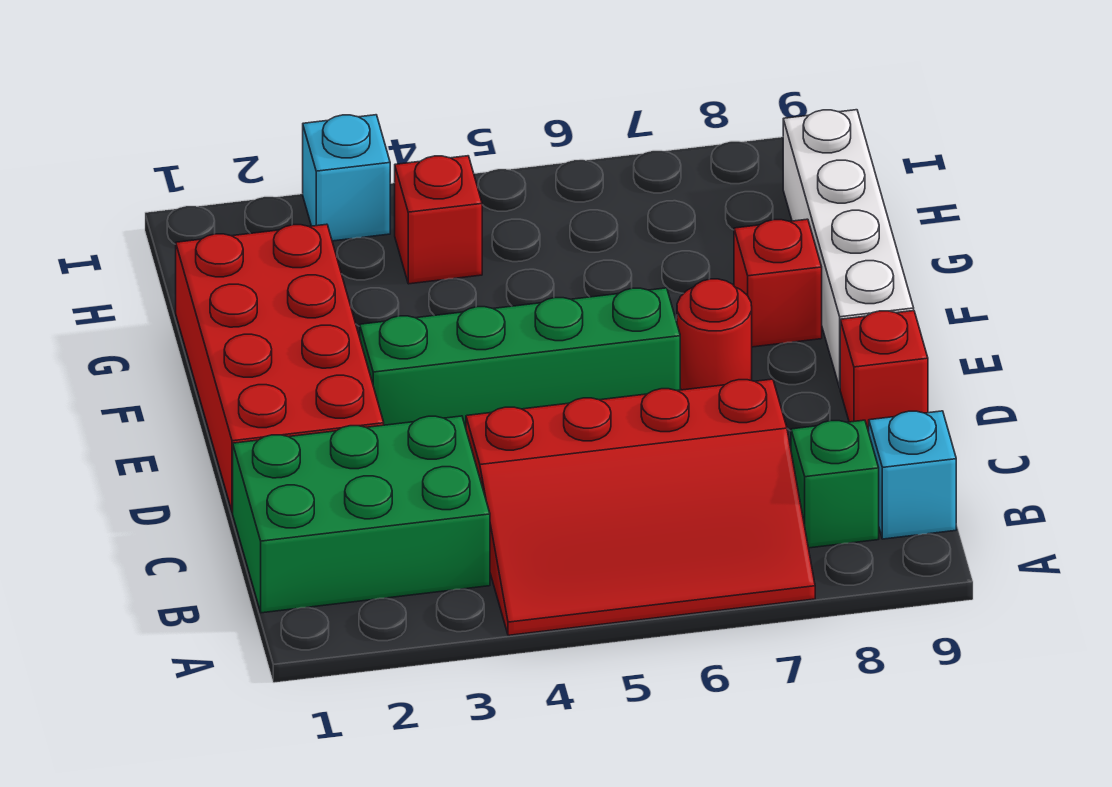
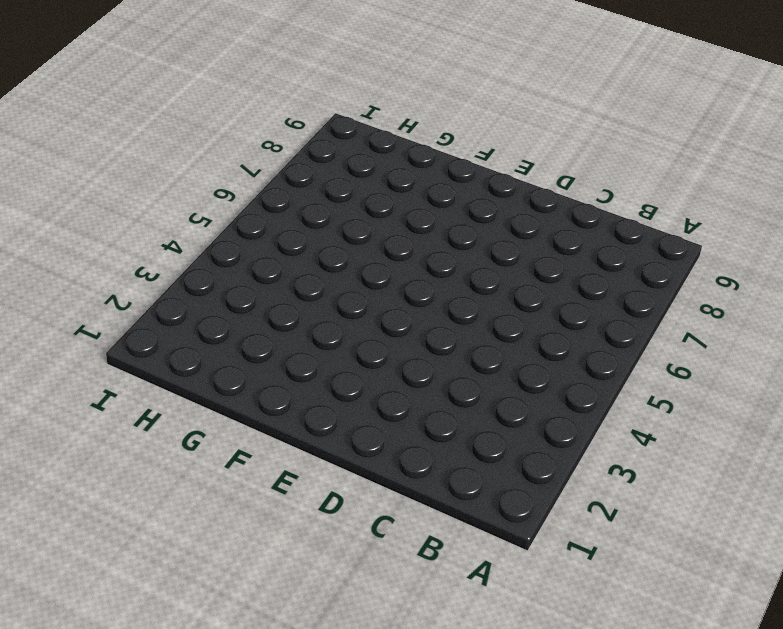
none -> red slope A4:C7 level 1 top C
none -> green brick B1:C3 level 1
none -> green brick B8 level 1

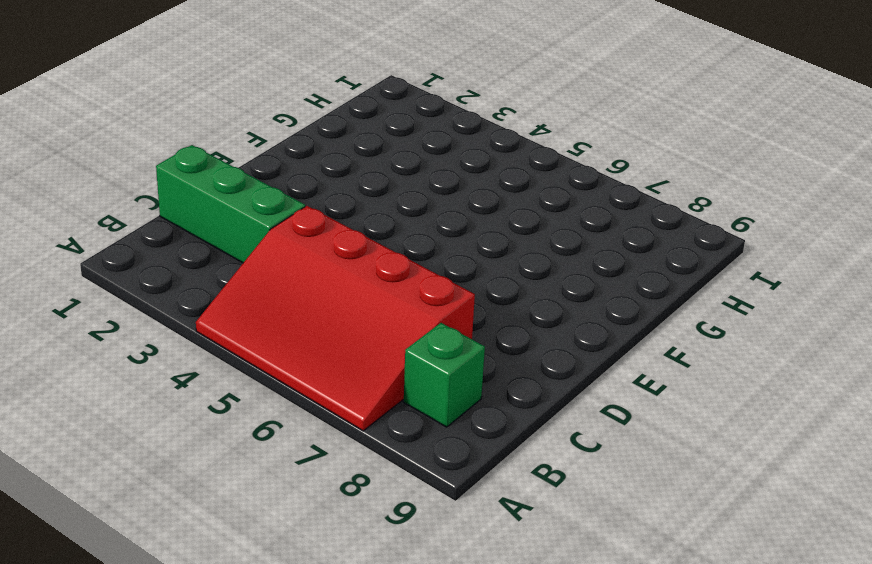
green brick C1:C3 level 1 -> green brick B1:C3 level 1
none -> cyan brick B9 level 1
none -> red brick D1:G2 level 1
none -> red brick D9 level 1

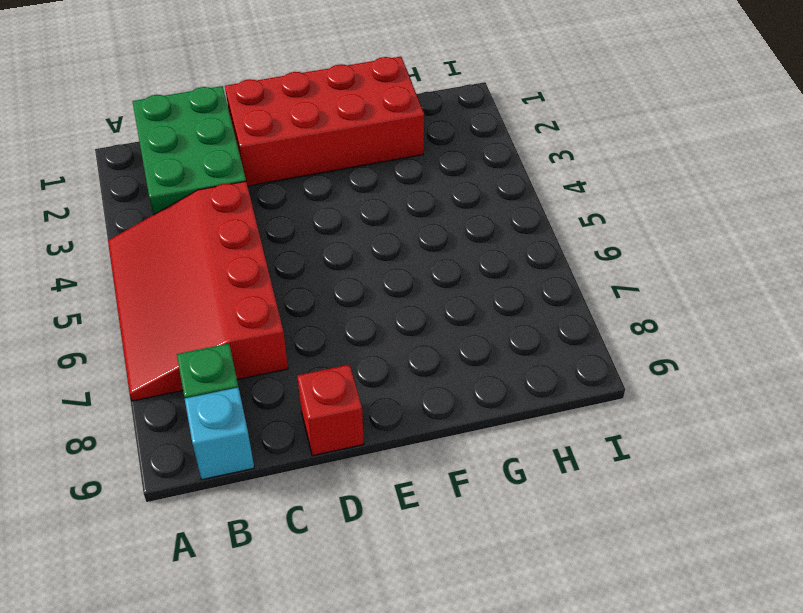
none -> green brick E3:E6 level 1
none -> red round brick E7 level 1
none -> white brick E9:H9 level 1

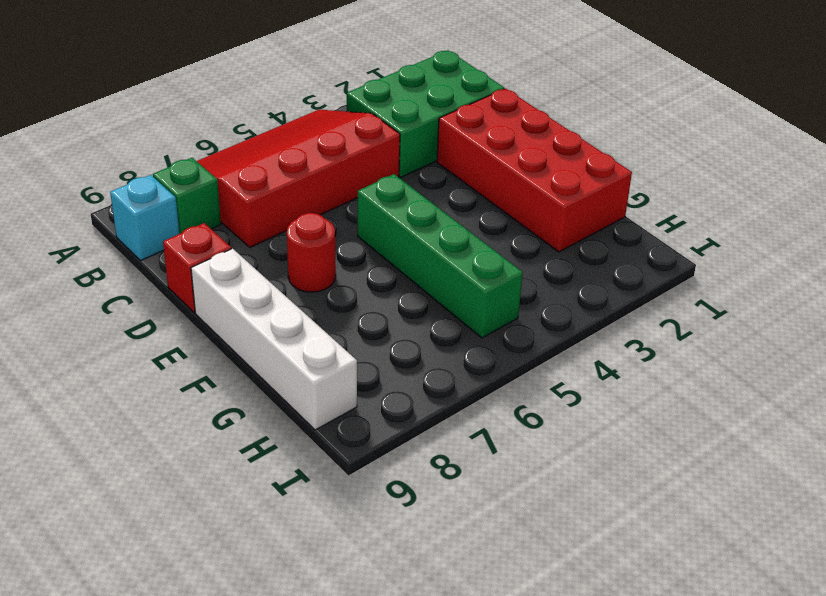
green brick E5:H5 level 1 -> green brick E3:E6 level 1
none -> red brick F8 level 1
none -> red brick H4 level 1
none -> cyan brick I3 level 1

